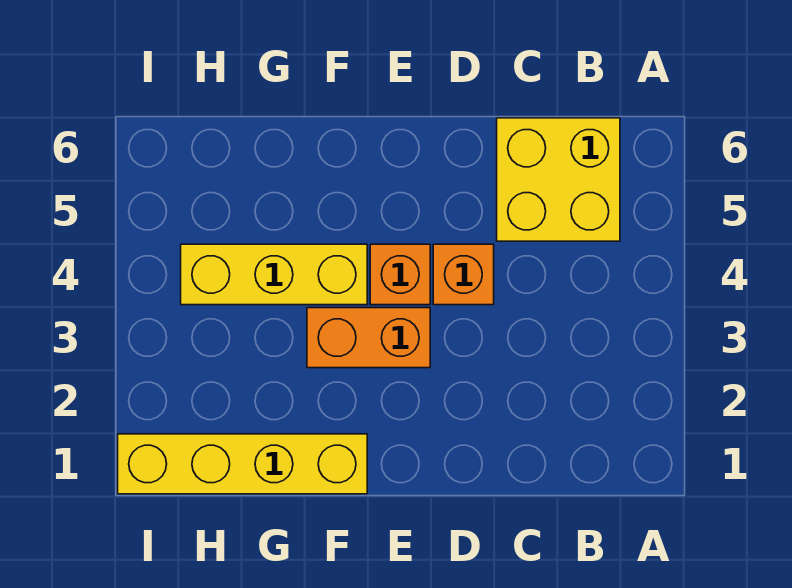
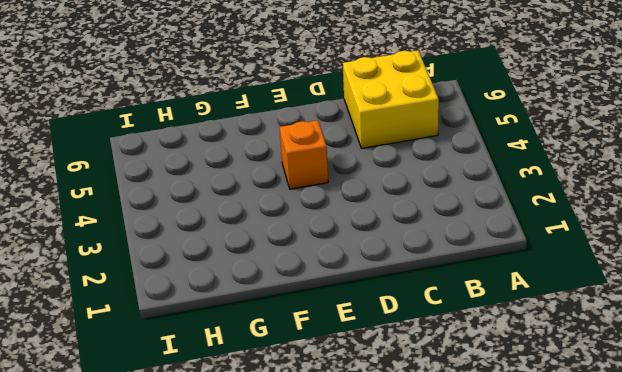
none -> orange brick D4 level 1
none -> orange brick E3:F3 level 1

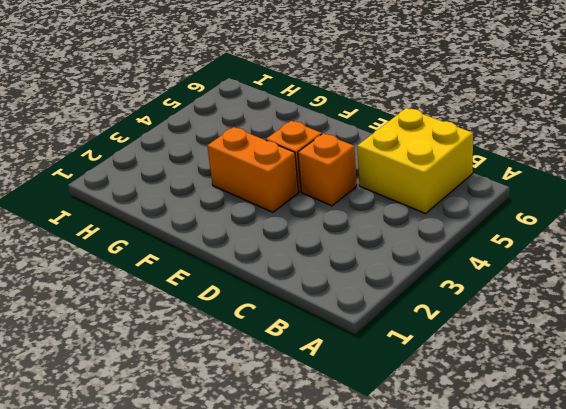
none -> yellow brick F1:I1 level 1
none -> yellow brick F4:H4 level 1

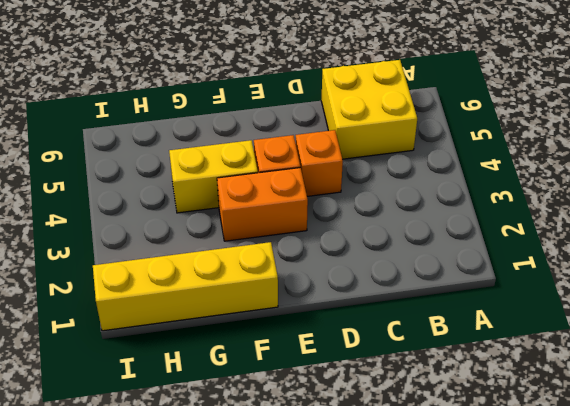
yellow brick F4:G4 level 1 -> yellow brick F4:H4 level 1

